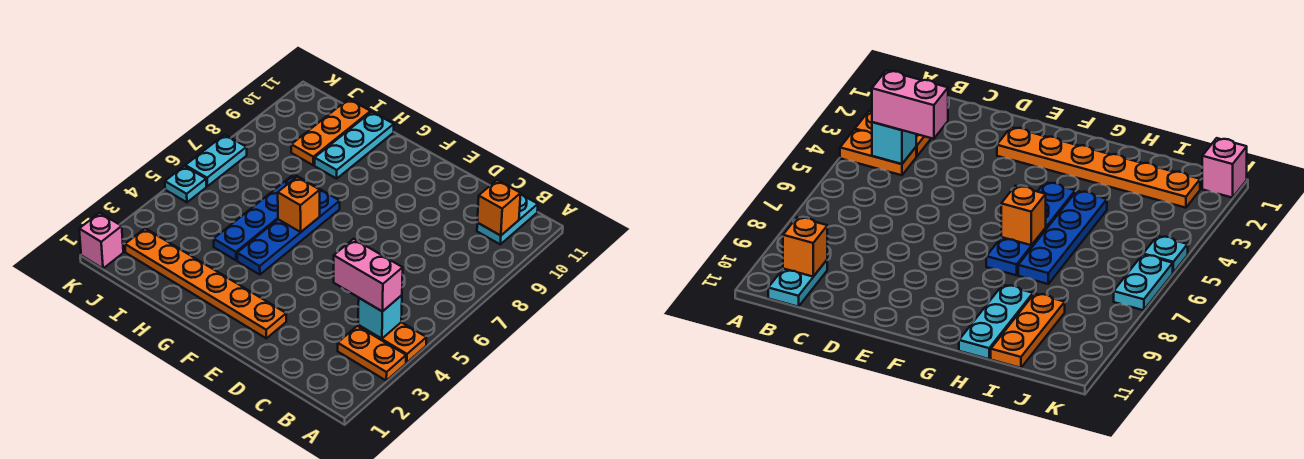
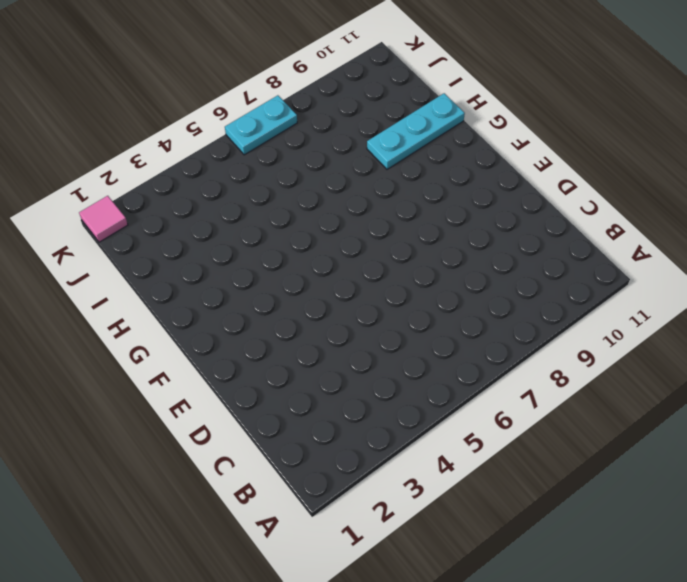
pink tile K1 level 1 -> pink brick K1 level 1
none -> orange plate A3:B3 level 1
none -> orange plate A4:B4 level 1
none -> cyan plate B10:B11 level 1

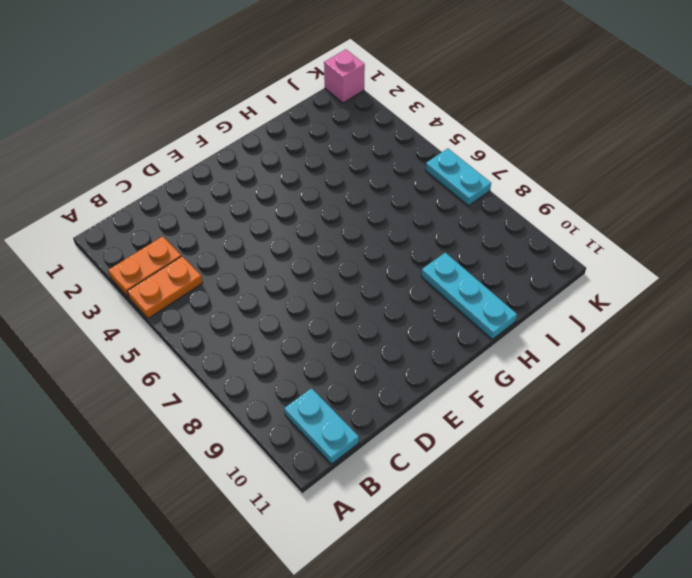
none -> orange plate E2:J2 level 1
none -> blue plate G4:G7 level 1
none -> blue plate H4:H7 level 1

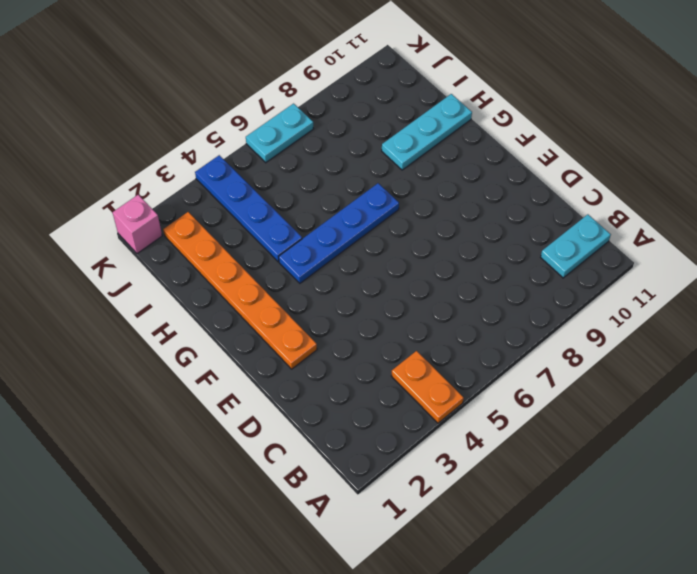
blue plate H4:K4 level 1 -> blue plate H4:H7 level 1
none -> orange plate A3:B3 level 1
none -> orange plate I9:I11 level 1
none -> cyan plate K5 level 1

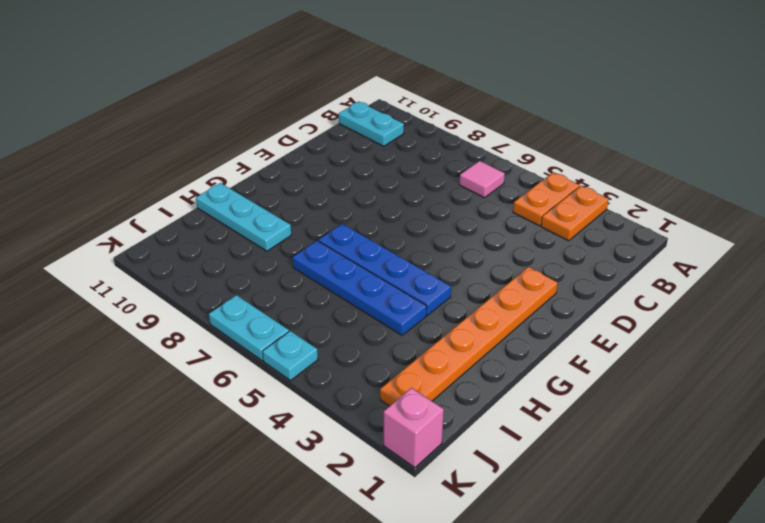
pink tile B6 level 1 -> none
none -> orange plate I9:I11 level 1
none -> cyan brick B4 level 2
none -> orange brick B10 level 2

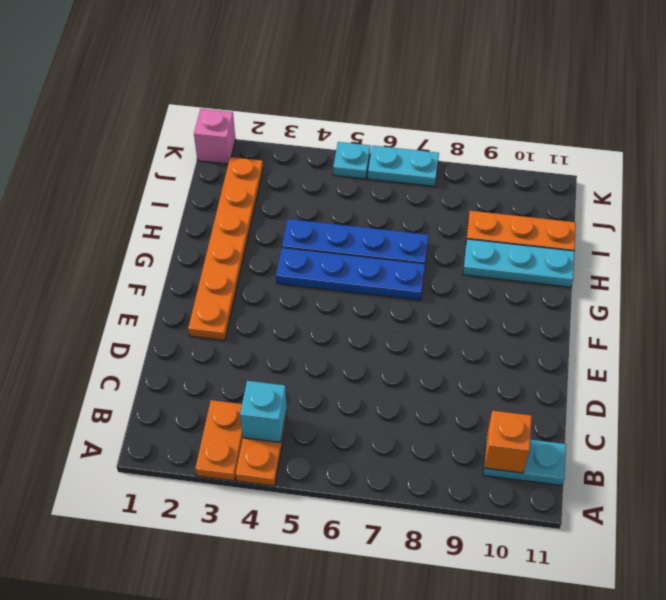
none -> orange brick G6 level 2
none -> pink brick B4:C4 level 3

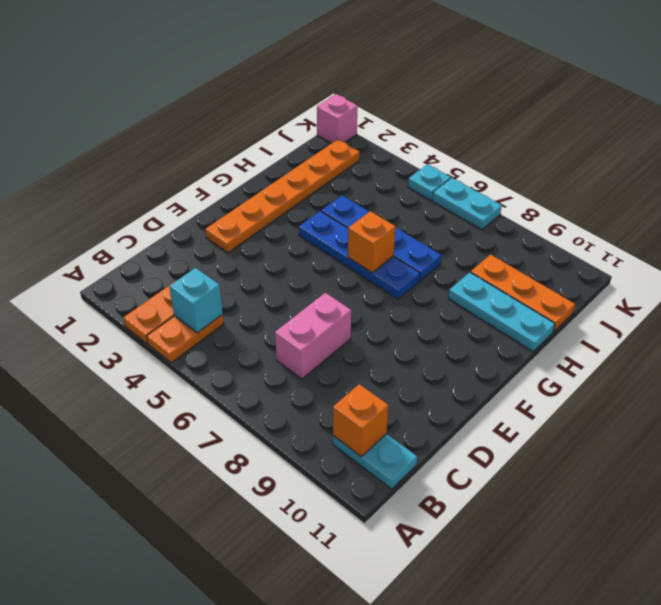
pink brick C7:D7 level 1 -> pink brick B4:C4 level 3

